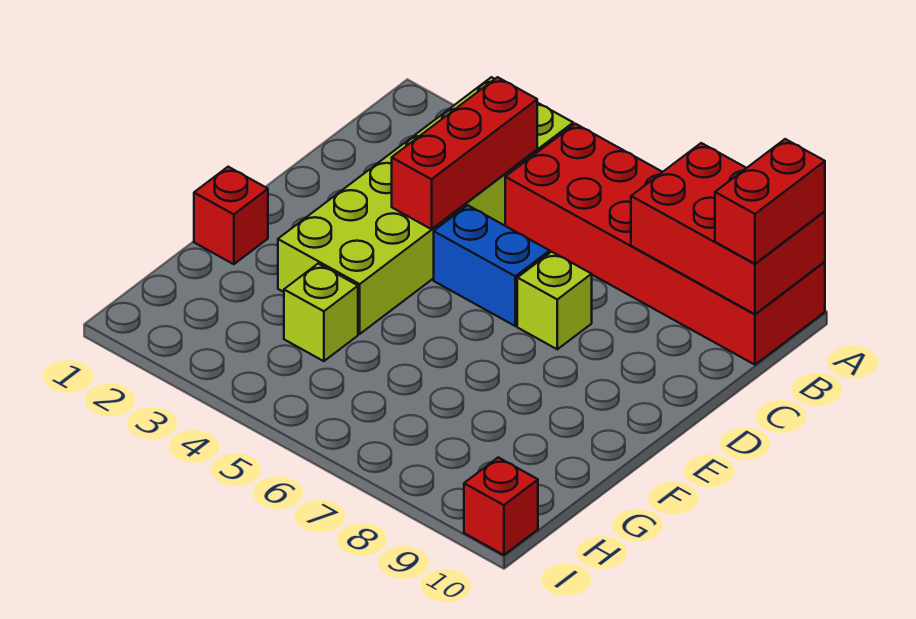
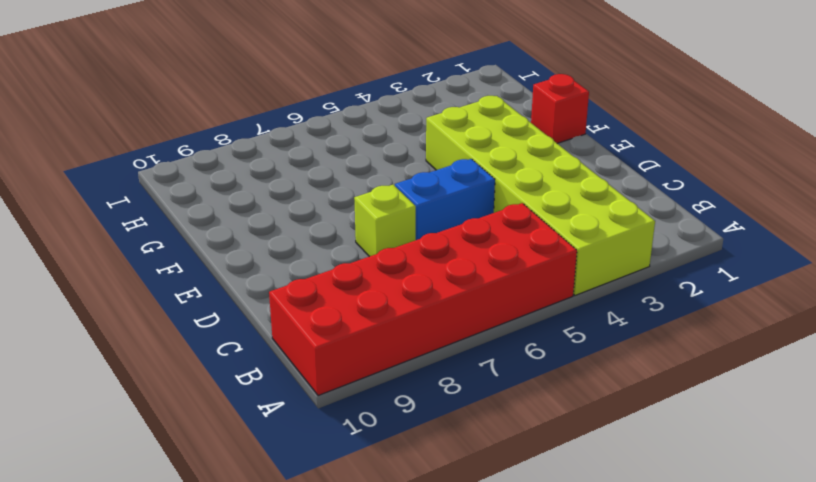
none -> lime brick G4 level 1
none -> red brick I10 level 1

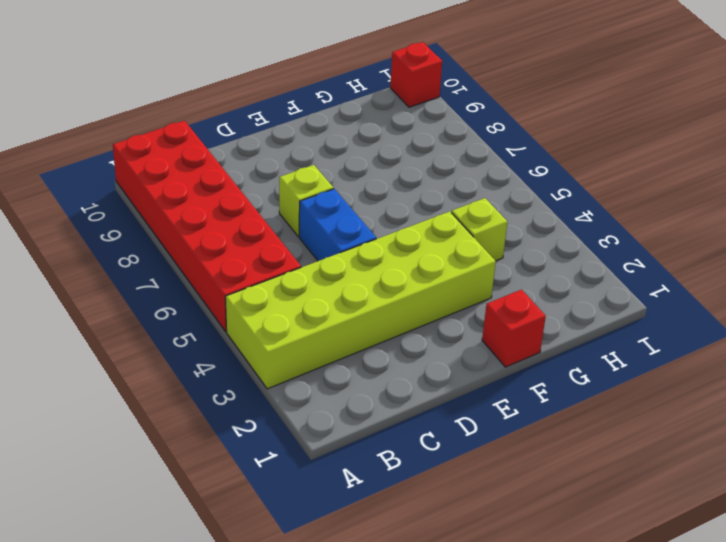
none -> red brick A8:B10 level 2
none -> red brick B4:D4 level 2

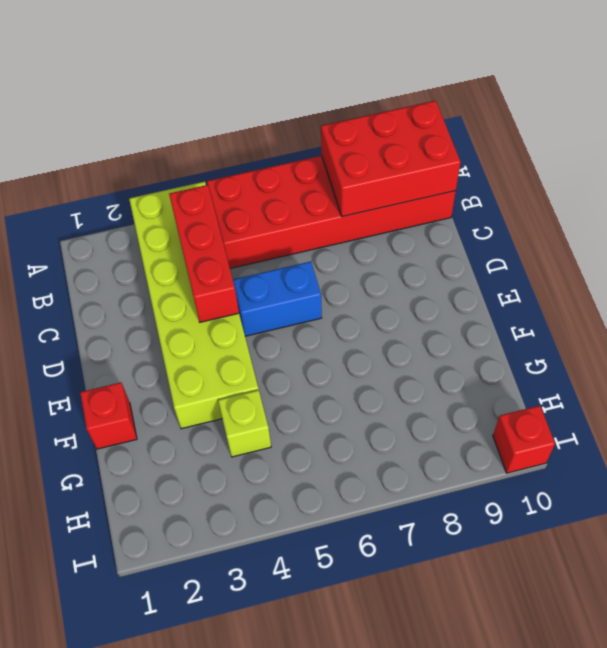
none -> lime brick D7 level 1
none -> red brick A10:B10 level 3

